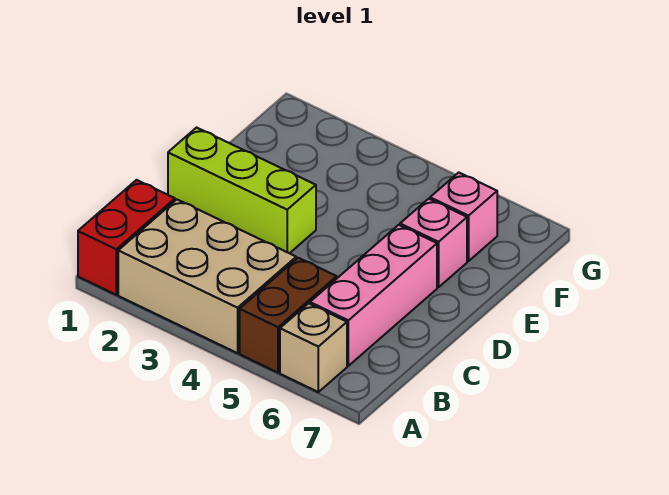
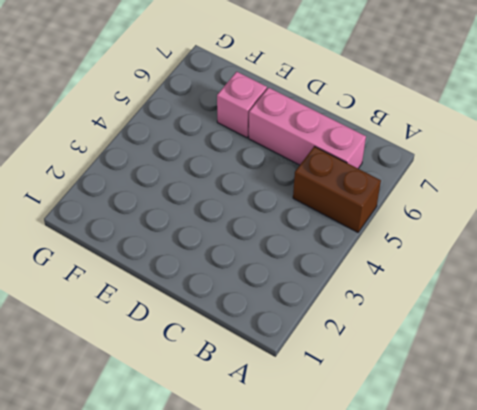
none -> red brick A1:B1 level 1
none -> tan brick A2:B4 level 1

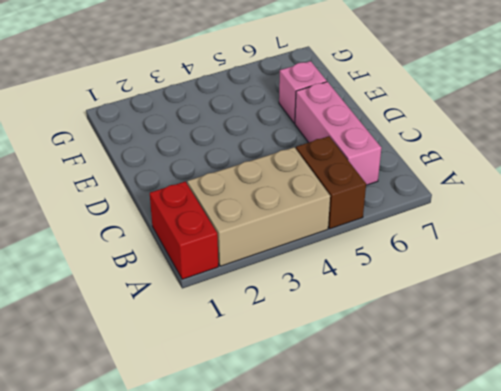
none -> tan brick A6 level 1
none -> lime brick D1:D3 level 1

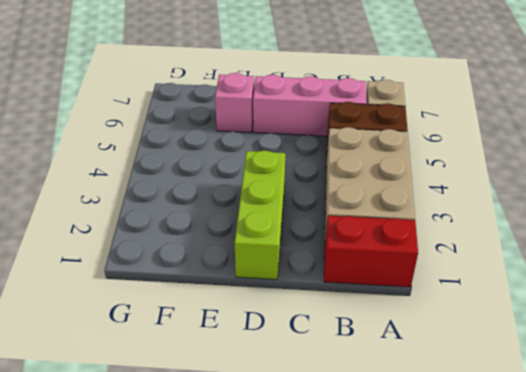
none -> pink brick F6 level 1

